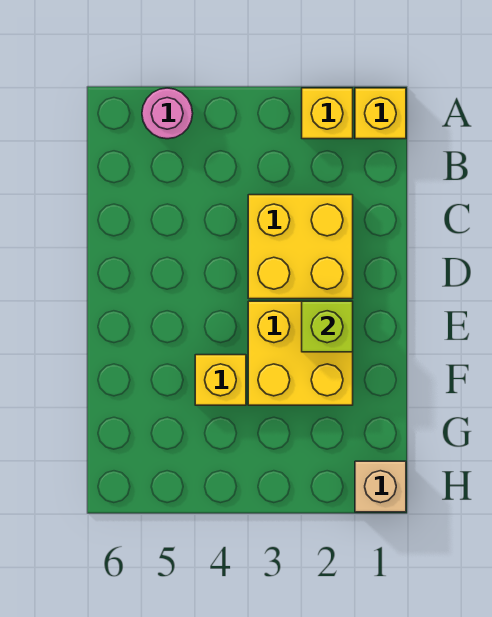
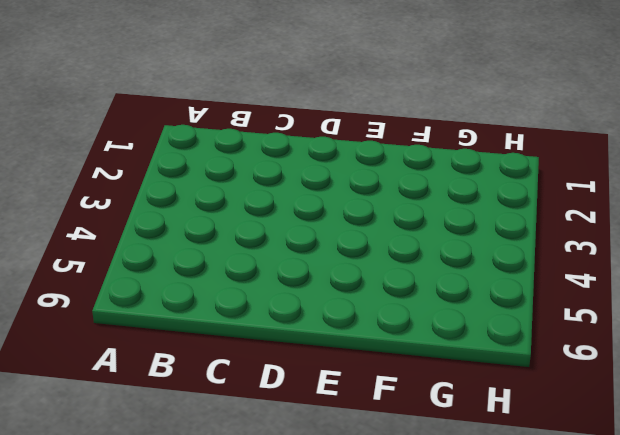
none -> yellow brick A1 level 1
none -> yellow brick A2 level 1

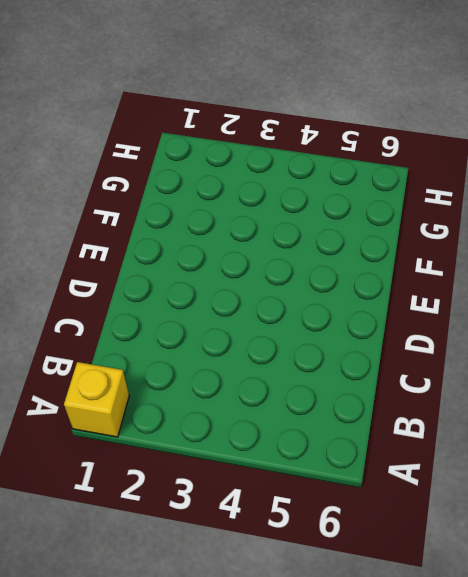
none -> yellow brick A2 level 1
none -> pink round brick A5 level 1

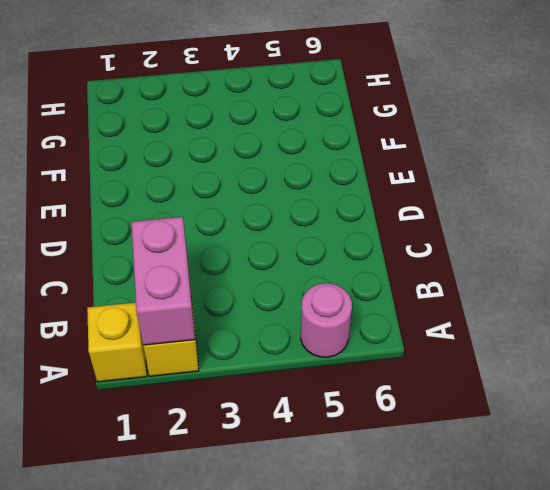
pink brick A2:B2 level 2 -> none
none -> yellow brick C2:D3 level 1
none -> yellow brick E2:F3 level 1

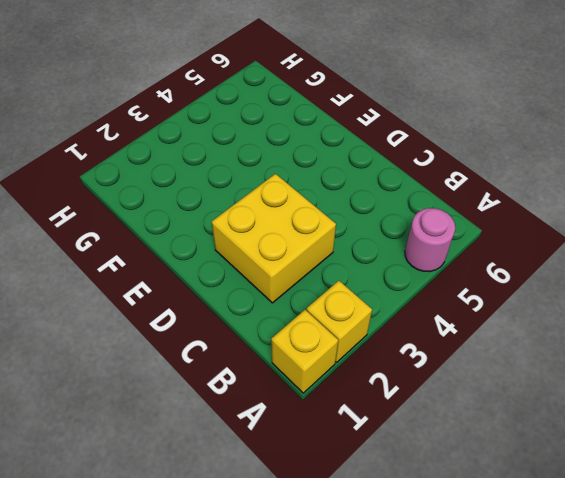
none -> yellow brick E2:F3 level 1
none -> yellow brick F4 level 1

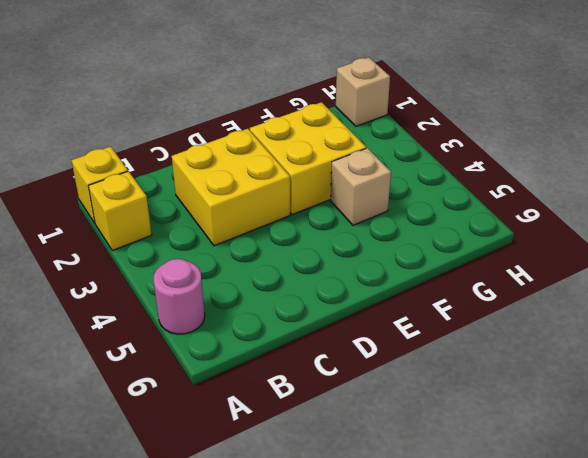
tan brick F4 level 1 -> yellow brick F4 level 1
none -> lime brick E2 level 2

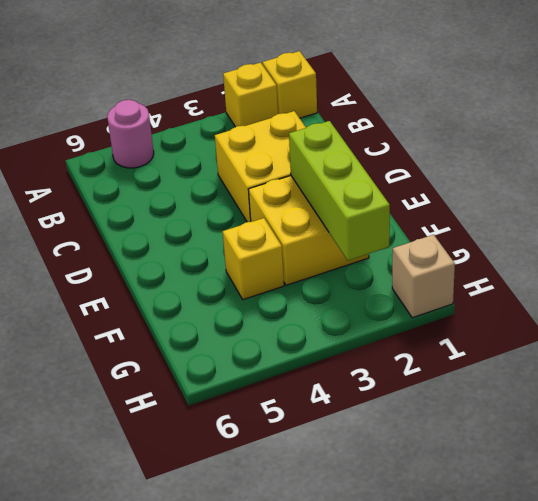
lime brick E2:G2 level 2 -> lime brick E2 level 2

